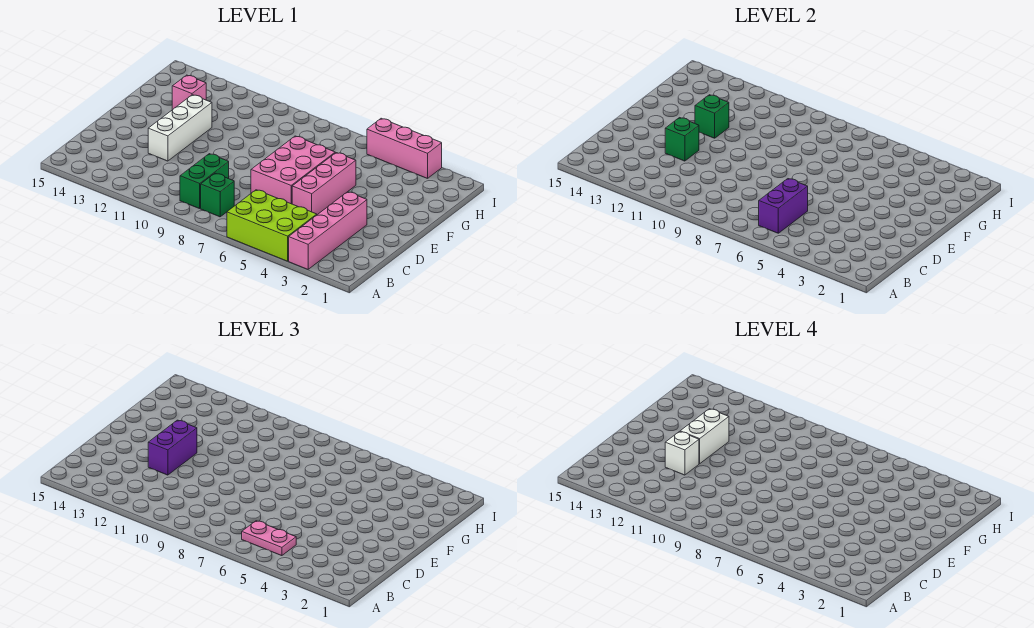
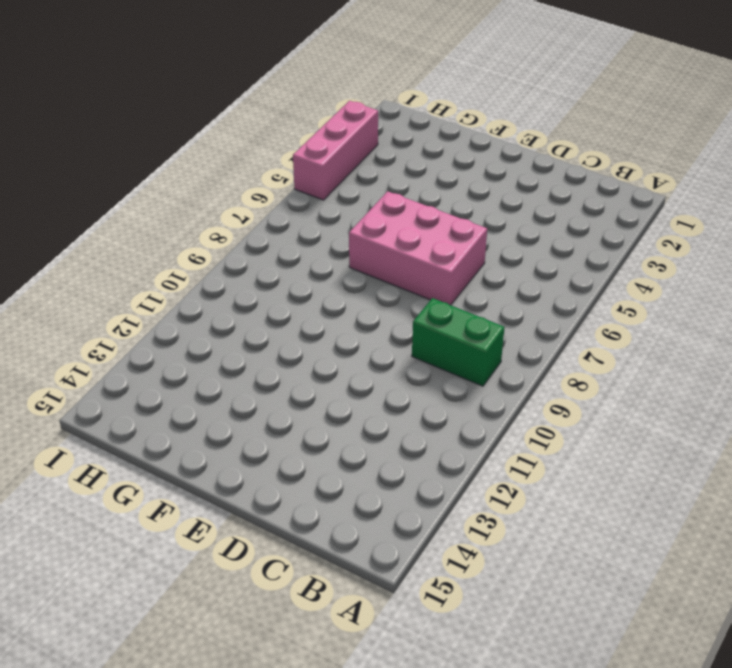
none -> pink brick A3:D3 level 1
none -> lime brick A4:B6 level 1
none -> green brick B8 level 1

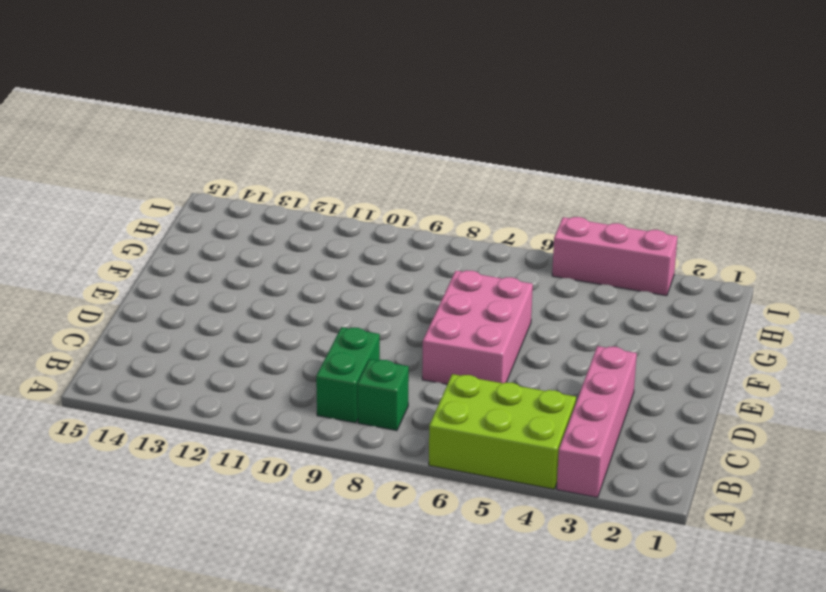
none -> pink brick D5:F5 level 1
none -> white brick D12:F12 level 1
none -> pink brick G13 level 1

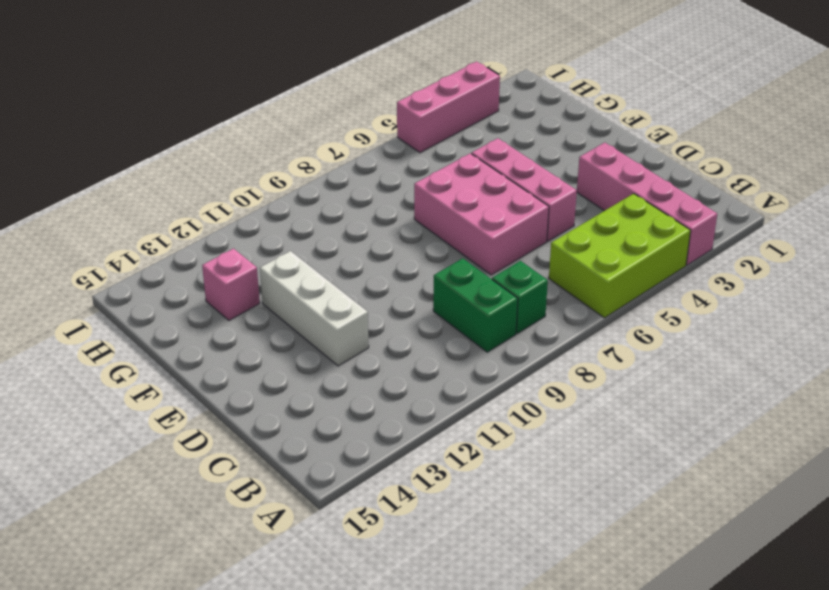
none -> purple brick B6:C6 level 2
none -> green brick D12 level 2
none -> green brick F12 level 2

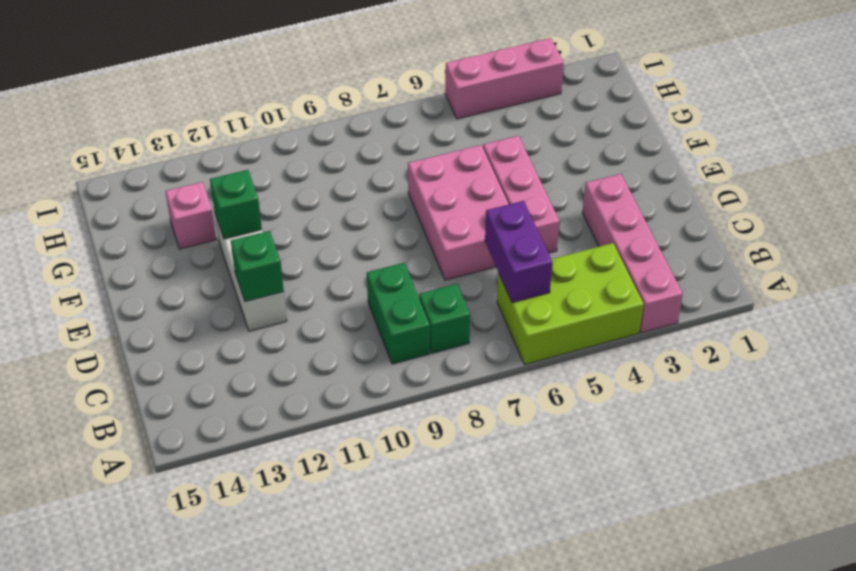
none -> pink plate B5:B6 level 3
none -> purple brick D12:E12 level 3
none -> white brick D12 level 4

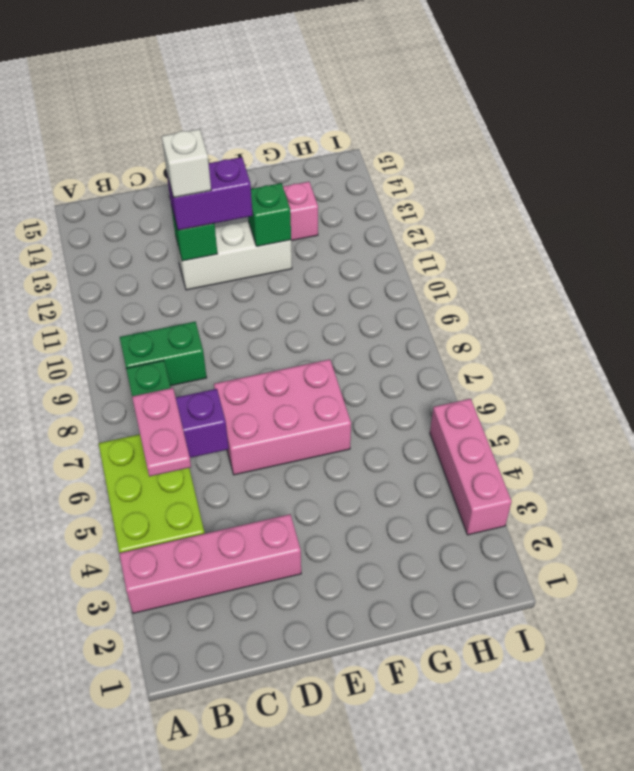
none -> pink brick D5:F5 level 1
none -> white brick E12:F12 level 4

